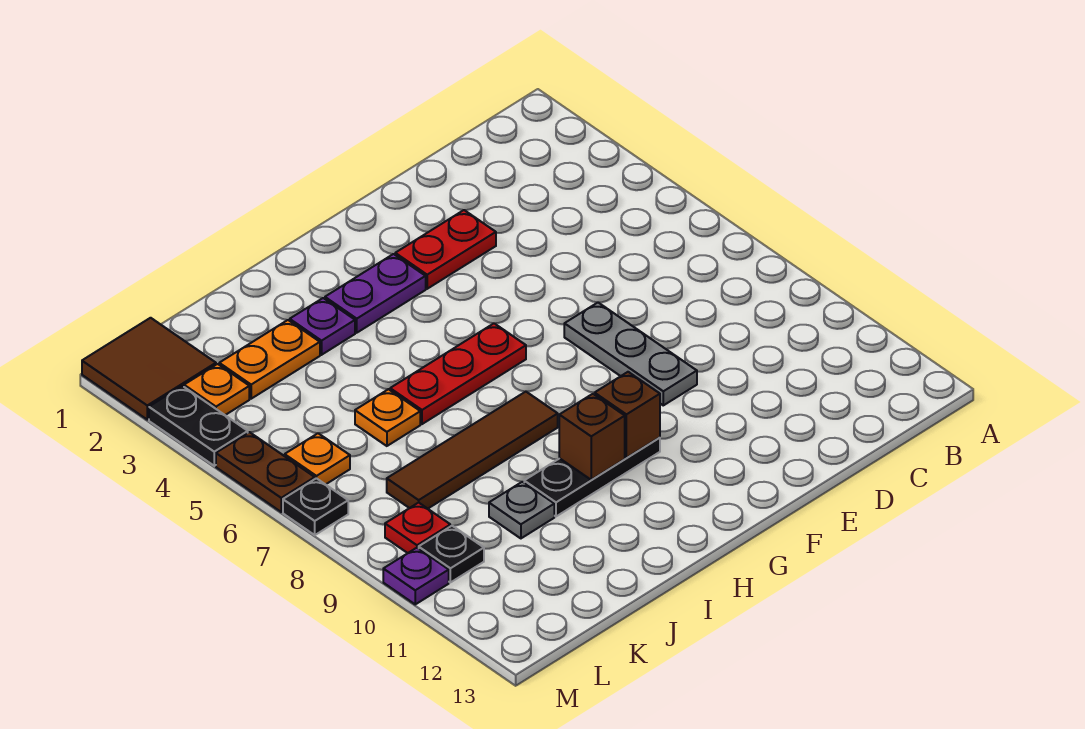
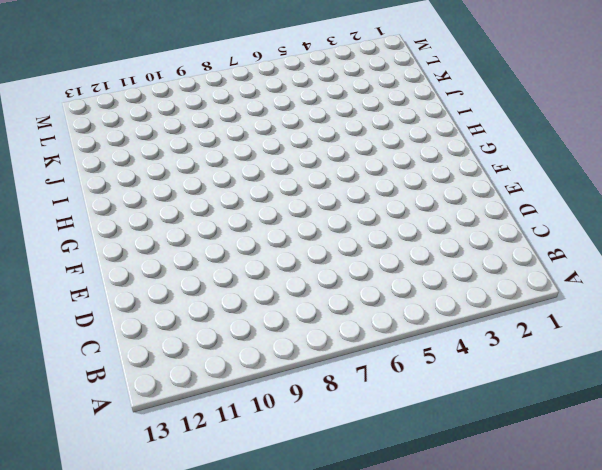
none -> red plate E3:F3 level 1
none -> grey plate E7:E9 level 1
none -> purple plate G3:H3 level 1

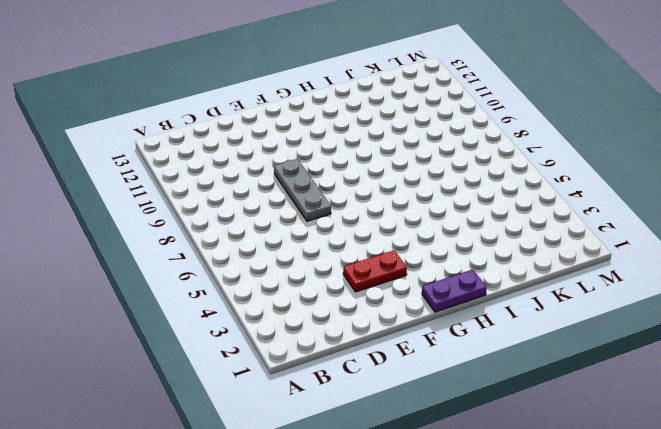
purple plate G1:H1 level 1 -> purple plate G3:H3 level 1
none -> red plate G6:I6 level 1
none -> black plate G10:I10 level 1
none -> brown tile H8:K8 level 1

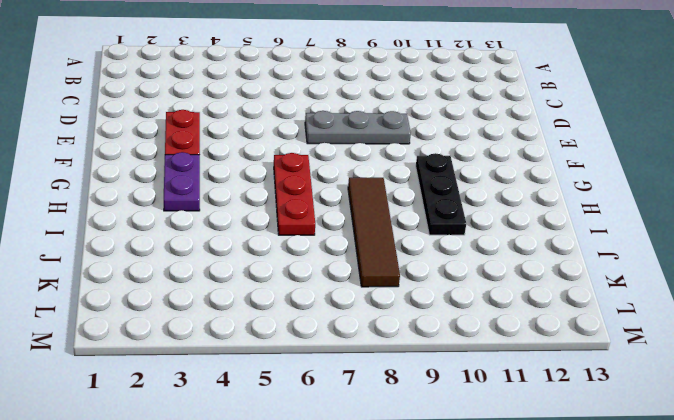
none -> purple plate I3 level 1
none -> orange plate J3:K3 level 1
none -> orange plate J6 level 1

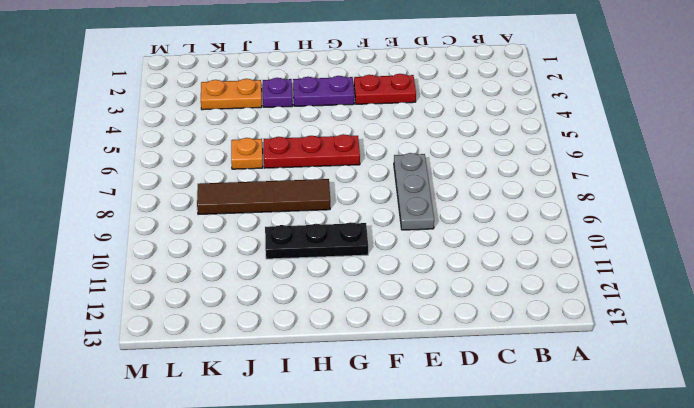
none -> grey plate J10 level 1
none -> brown tile L1:M2 level 1
none -> orange plate L3 level 1

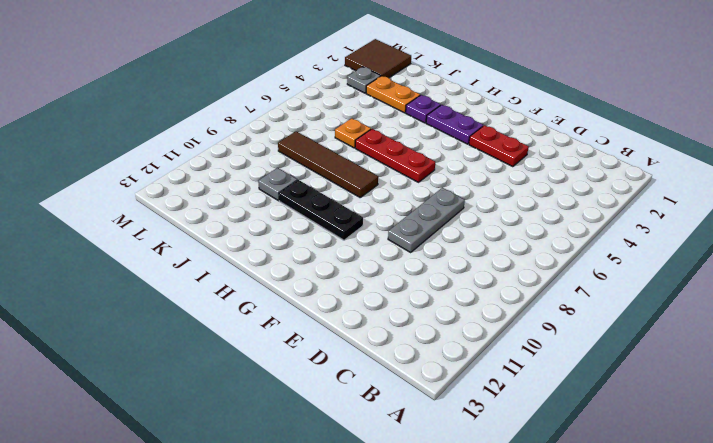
grey plate L3 level 1 -> orange plate L3 level 1
none -> orange plate L6 level 1
none -> red plate L9 level 1
none -> black plate L10 level 1

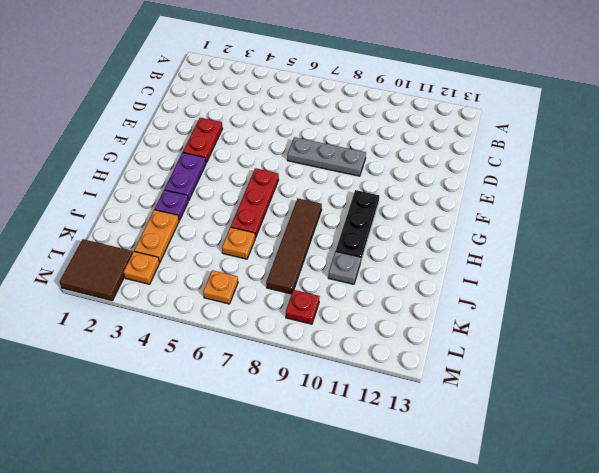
none -> black plate L10 level 1
none -> black plate M3:M4 level 1
none -> brown plate M5:M6 level 1

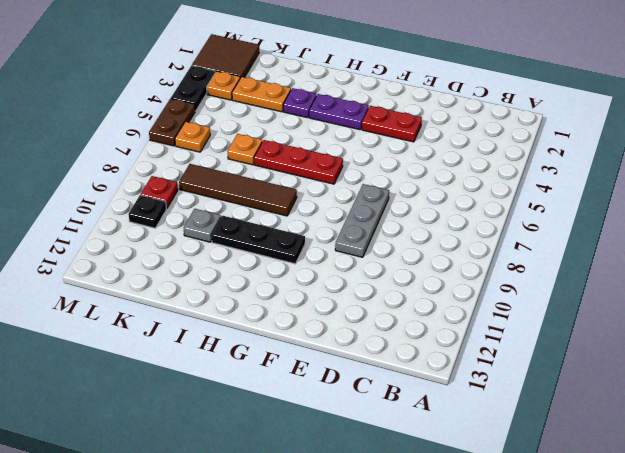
none -> black plate M7 level 1
none -> purple plate M10 level 1
none -> brown brick G10 level 2

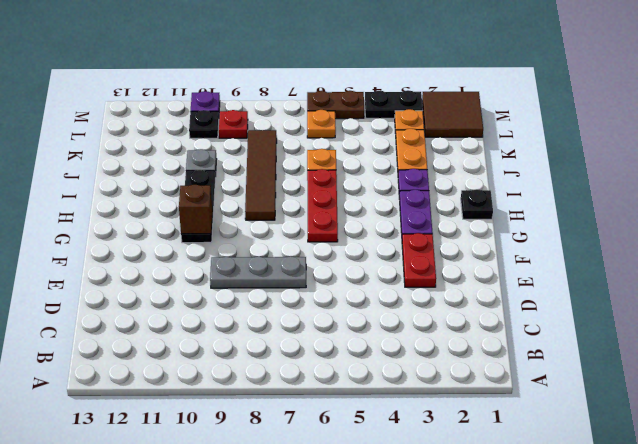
black plate H1 level 1 -> black plate M7 level 1
none -> brown brick H10 level 2

